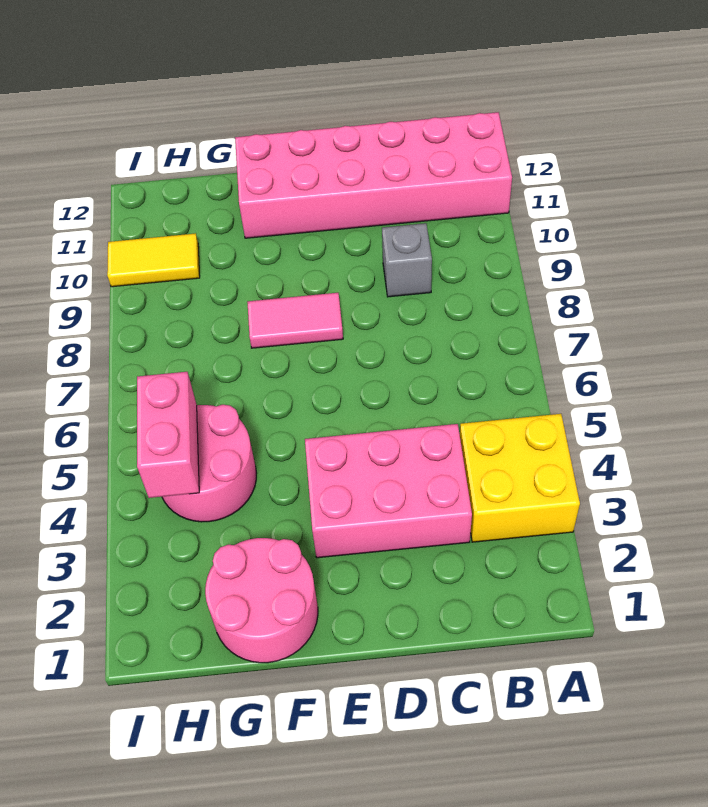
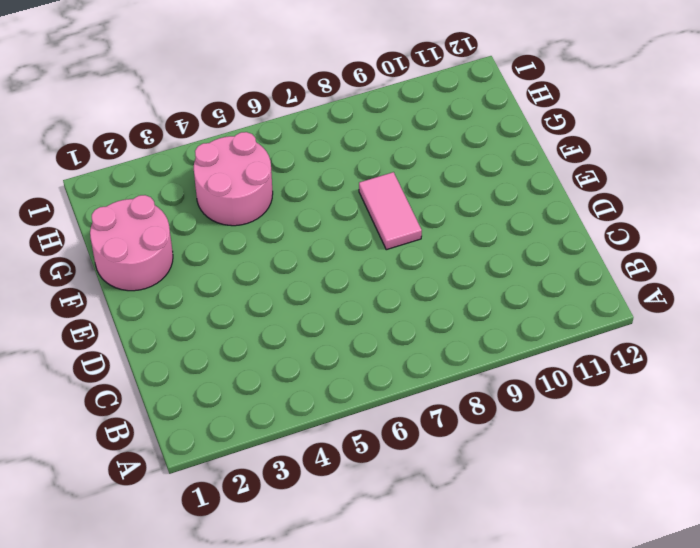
none -> yellow brick A3:B4 level 1
none -> pink brick A11:F12 level 1

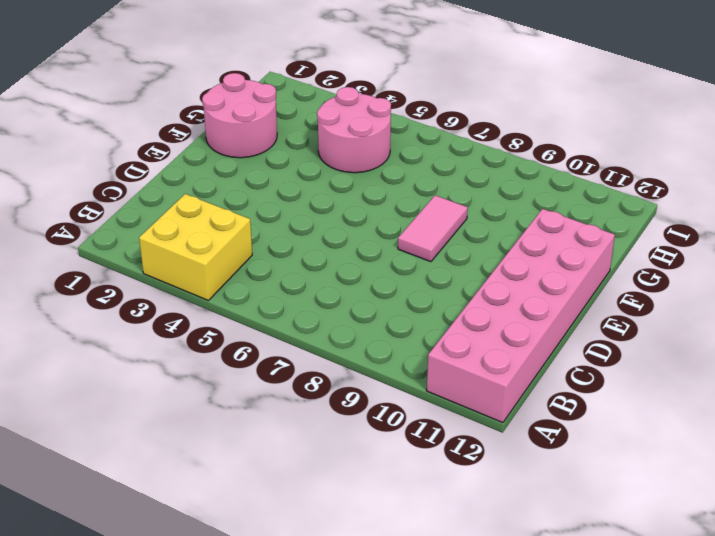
none -> pink brick C3:E4 level 1
none -> grey brick C9 level 1

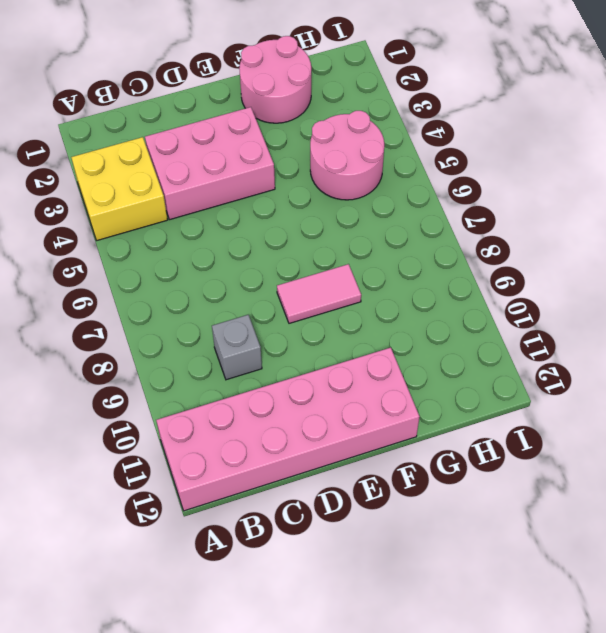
none -> yellow tile H10:I10 level 1
none -> pink brick H4:H5 level 2

